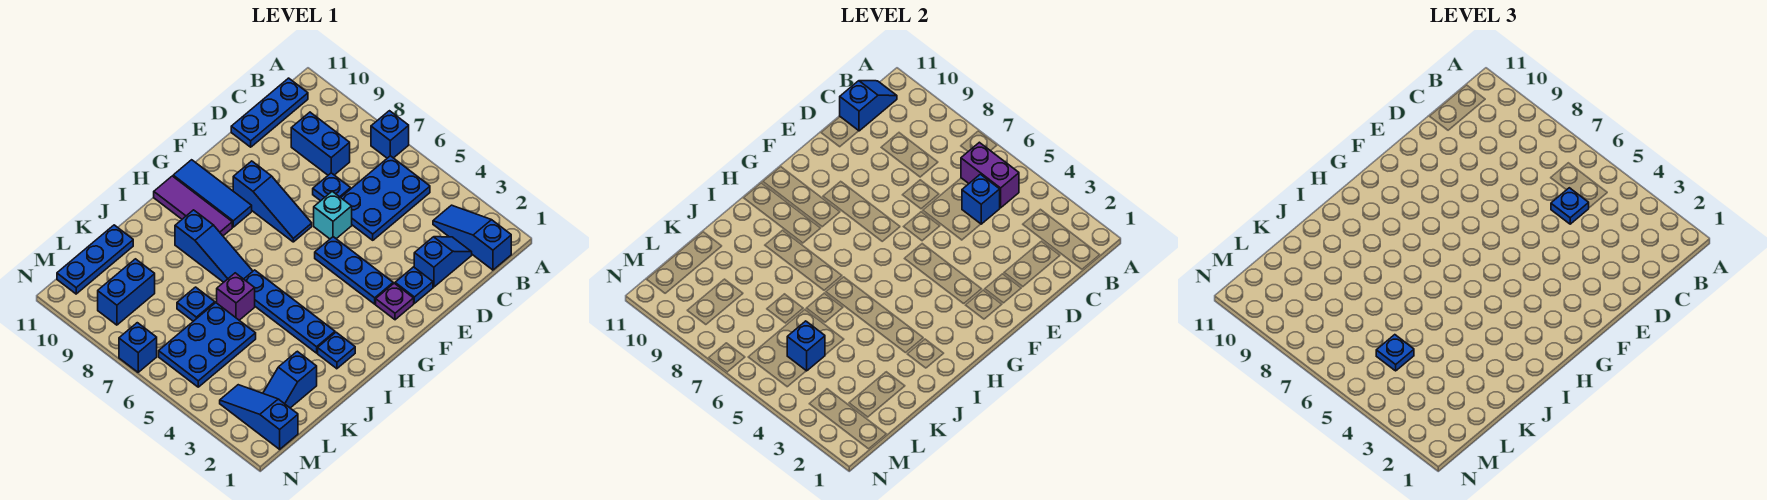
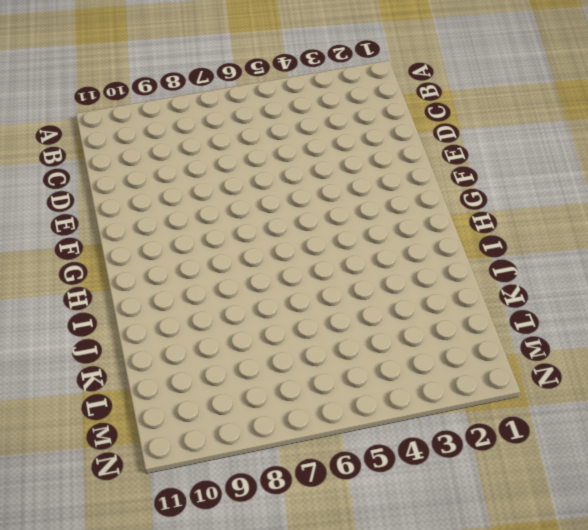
none -> blue brick A7 level 1
none -> blue slope B1:B3 level 1 top 1
none -> blue plate B5:D6 level 1
none -> blue plate B11:D11 level 1

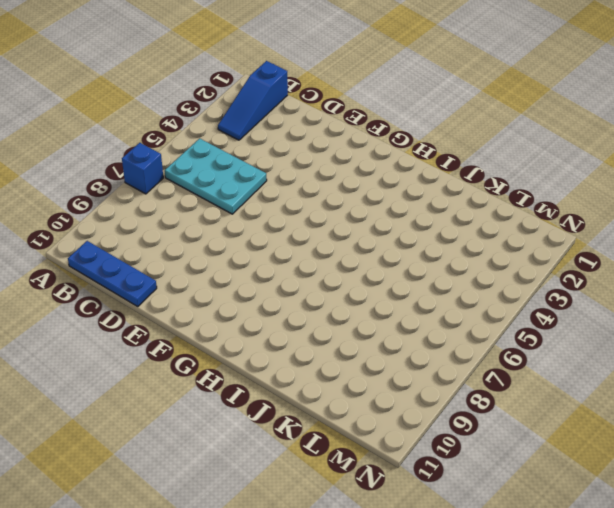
cyan plate B5:D6 level 1 -> blue plate B5:D6 level 1
none -> blue slope C2:D2 level 1 top D
none -> blue brick C8:C9 level 1
none -> blue plate D7 level 1
none -> blue plate E2 level 1

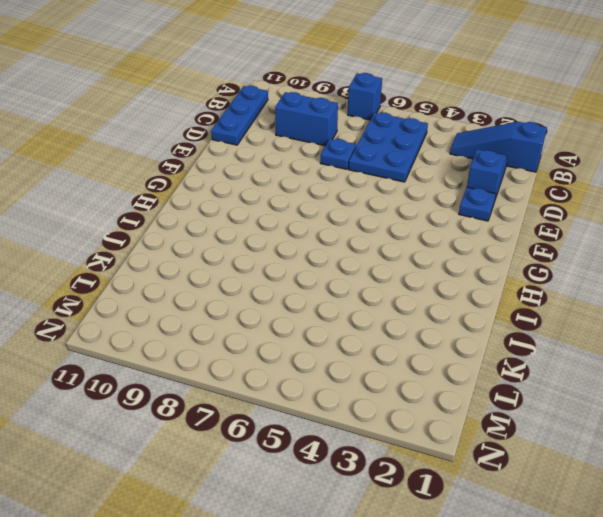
none -> cyan brick E6 level 1
none -> purple plate F2 level 1
none -> blue plate F3:F5 level 1
none -> blue slope F7:F9 level 1 top 9

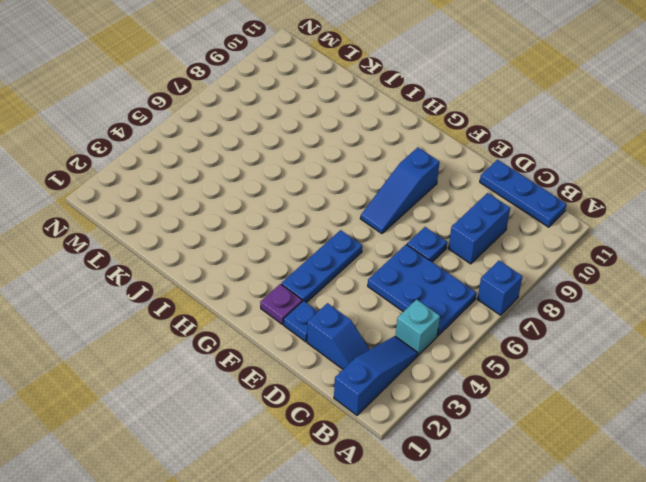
cyan brick B4 level 1 -> cyan brick E6 level 1
none -> blue tile G9:G11 level 1
none -> purple tile H9:H11 level 1
none -> blue plate I2 level 1
none -> blue plate I3:I6 level 1

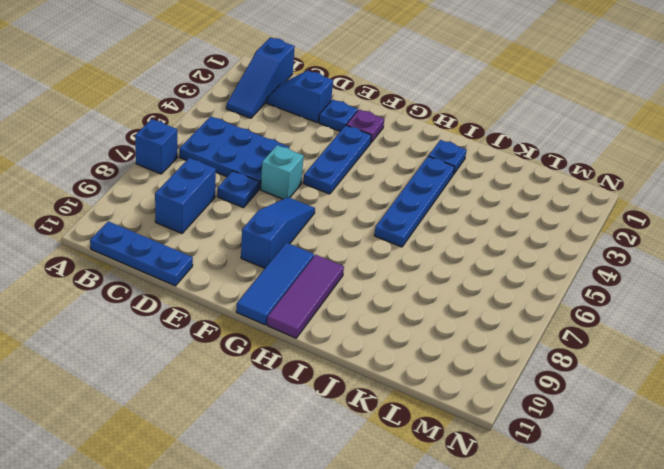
none -> blue slope I7:I9 level 1 top 9
none -> purple brick J6 level 1
none -> blue slope K2:L2 level 1 top K
none -> blue plate K5:M6 level 1

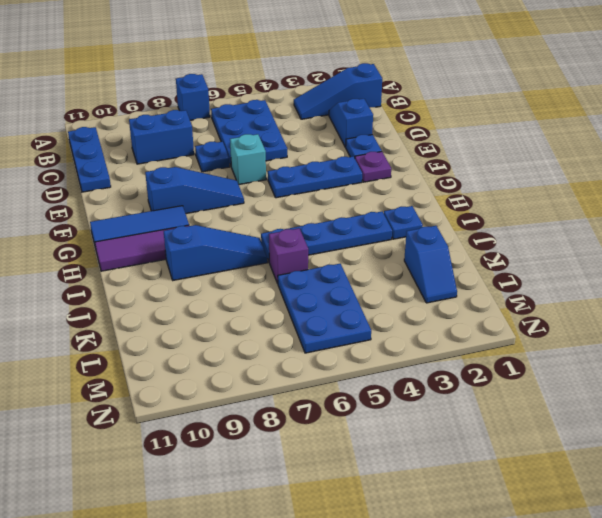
none -> blue plate K7 level 1
none -> blue plate K11:M11 level 1
none -> blue brick L9:M9 level 1
none -> blue slope M1:M3 level 1 top 1

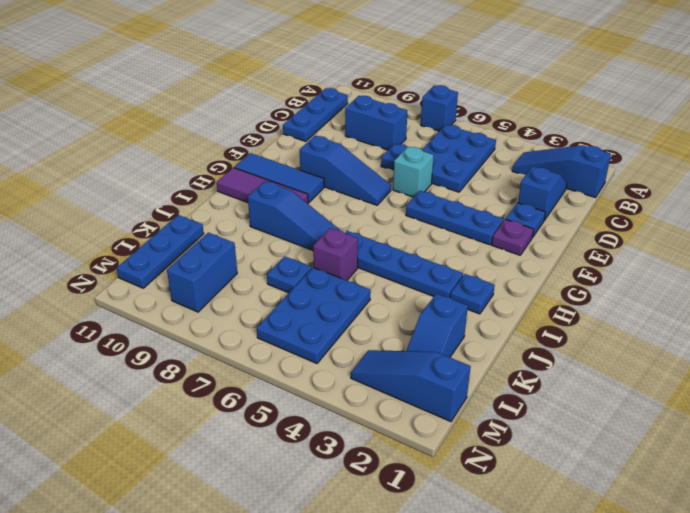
none -> blue brick N7 level 1
none -> purple brick B5:B6 level 2
none -> blue slope B11:C11 level 2 top C
none -> blue brick C5 level 2

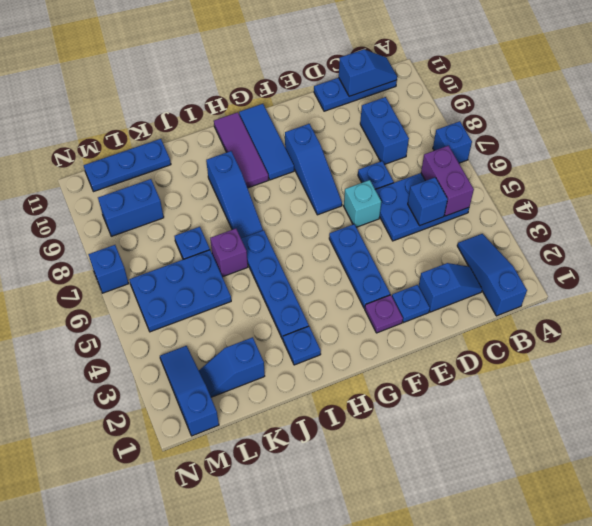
none -> blue brick L5 level 2
none -> blue plate C5 level 3
none -> blue plate L5 level 3

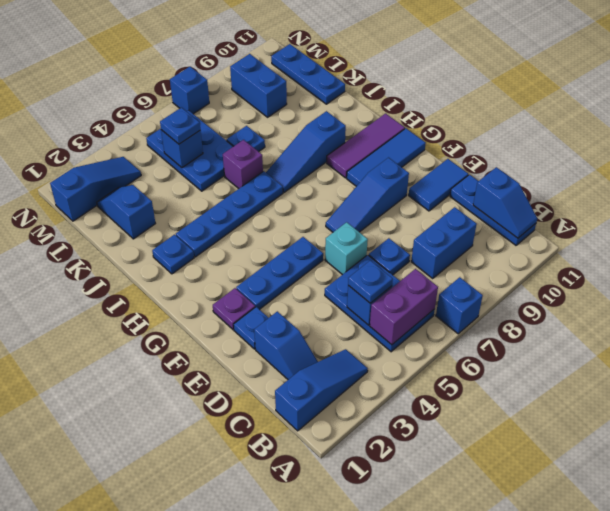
blue tile E10:E11 level 1 -> none

